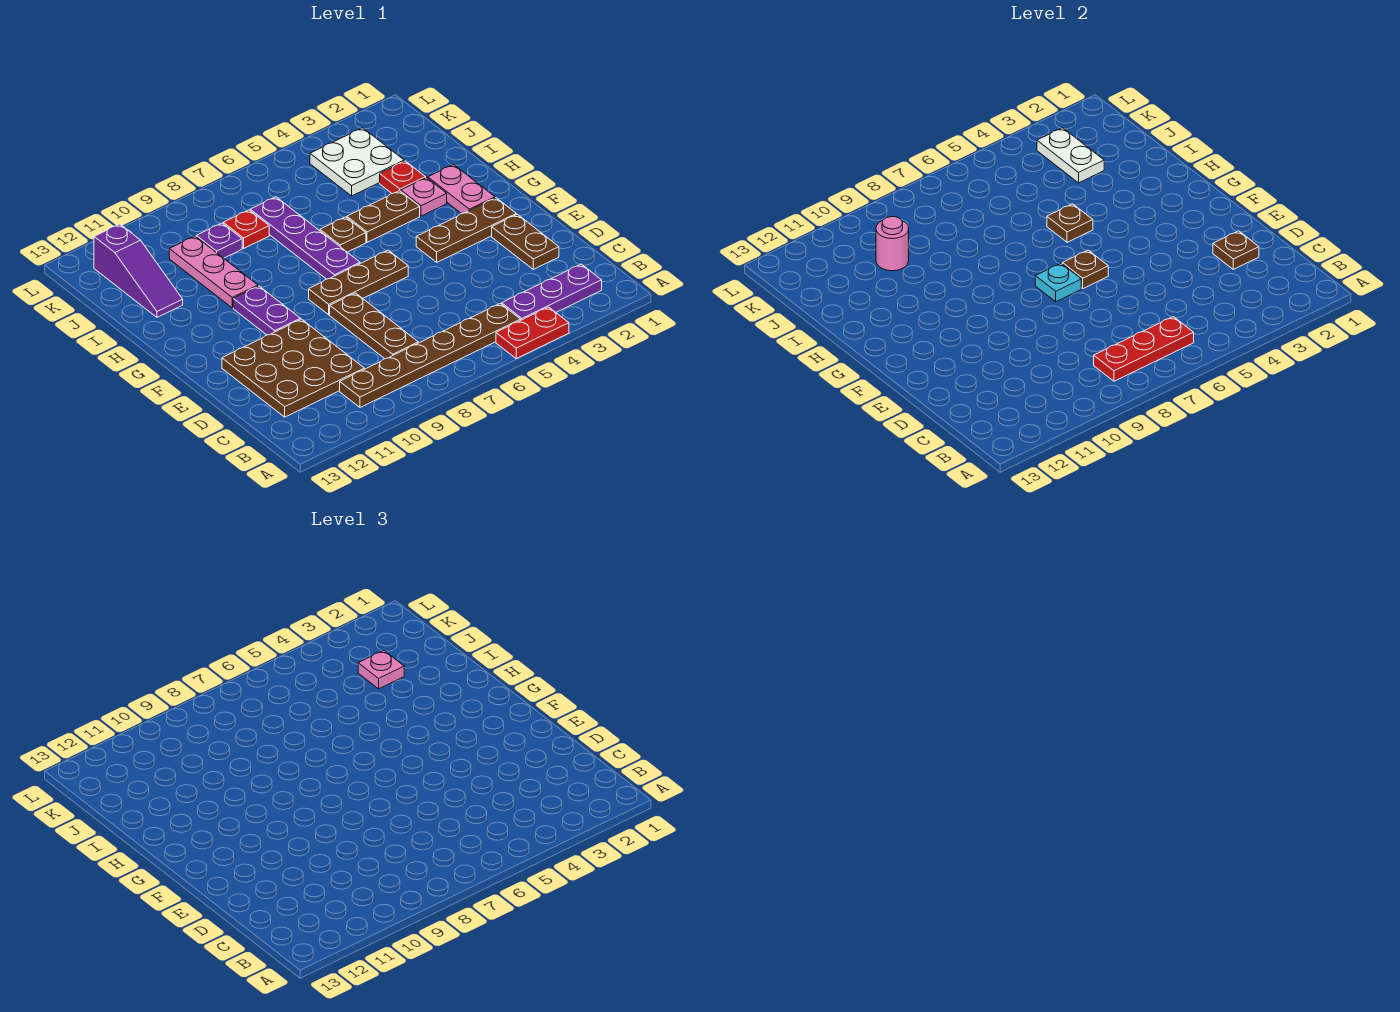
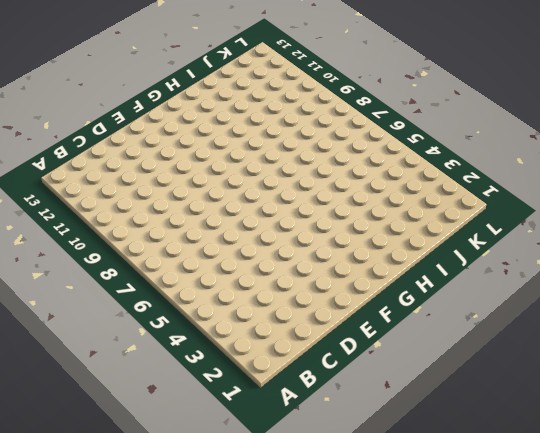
none -> red plate A4:A5 level 1
none -> purple plate B2:B4 level 1
none -> brown plate B5:B10 level 1

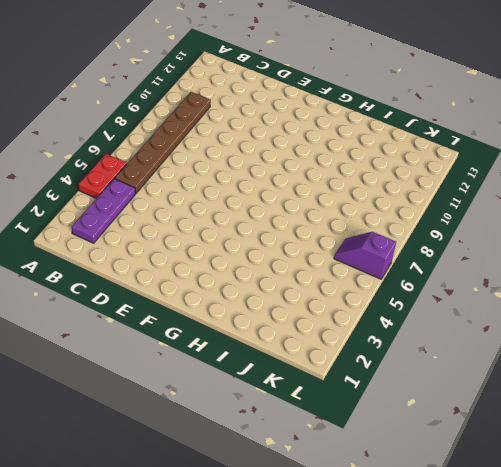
purple slope K6:L6 level 1 top L -> none
none -> brown plate C8:E8 level 1
none -> brown plate C10:E12 level 1
none -> brown plate D2:E2 level 1

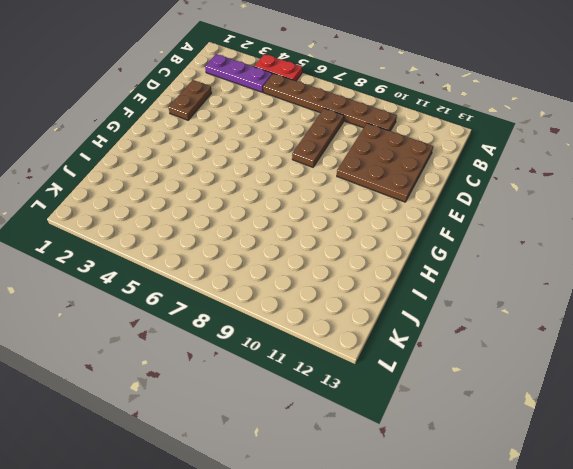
none -> brown plate F2:F4 level 1
none -> brown plate F6:F8 level 1
none -> purple plate F10:G10 level 1

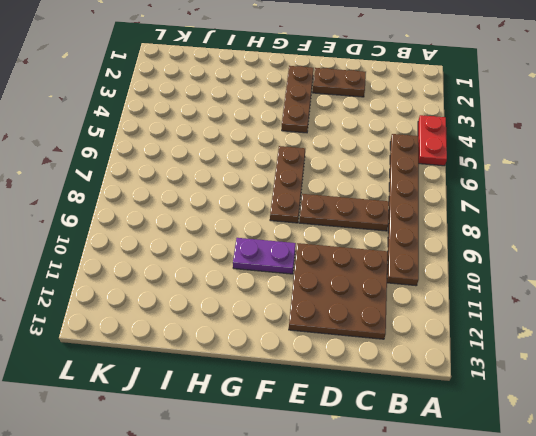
none -> purple plate B2:B4 level 1
none -> pink plate G2:H2 level 1
none -> purple plate G7:J7 level 1

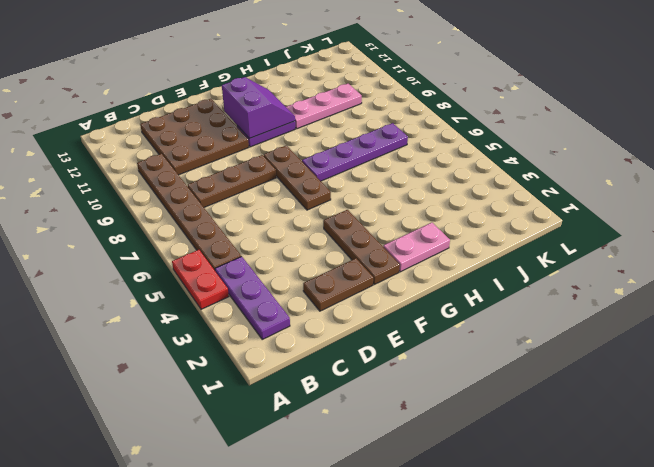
purple slope F10:G11 level 2 top F -> none
none -> pink plate H3 level 1
none -> brown plate H4:H5 level 1
none -> brown plate H6 level 1

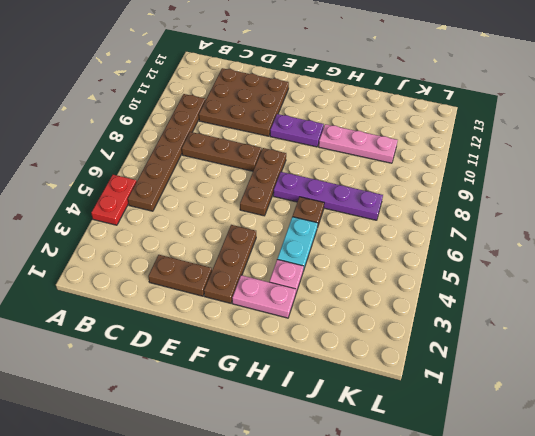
cyan plate H4:H5 level 1 -> brown plate H4:H5 level 1
none -> purple plate B2:B4 level 1
none -> red plate I3 level 1
none -> purple slope I12:K12 level 1 top K

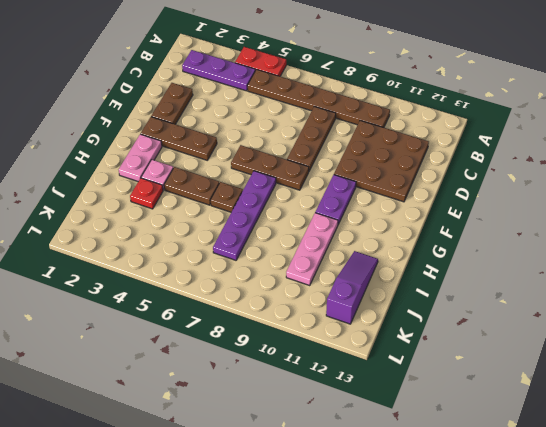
none -> white plate J3:K4 level 1
none -> red plate J8 level 1
none -> purple plate J9 level 1

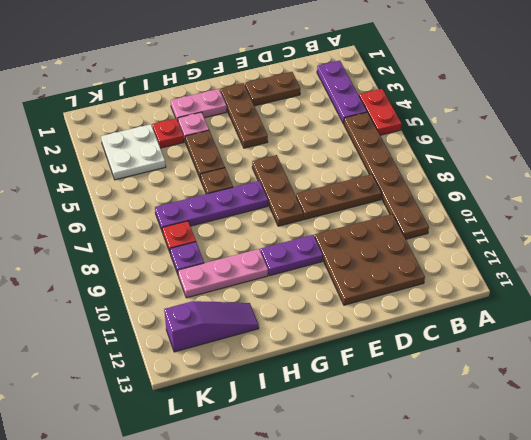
none -> red plate B6:B8 level 2
none -> brown plate D2 level 2
none -> brown plate F6 level 2

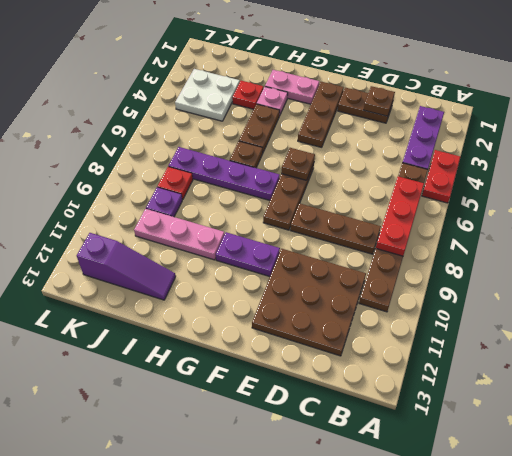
none -> cyan plate F7 level 2
none -> brown plate H5 level 2
none -> white plate J3:K3 level 2

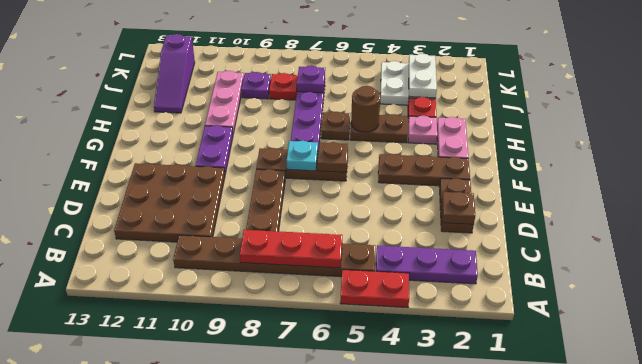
brown round brick H5 level 2 -> brown plate H5 level 2
purple plate J7 level 2 -> none
none -> pink round brick J10 level 2
none -> pink plate J3 level 3

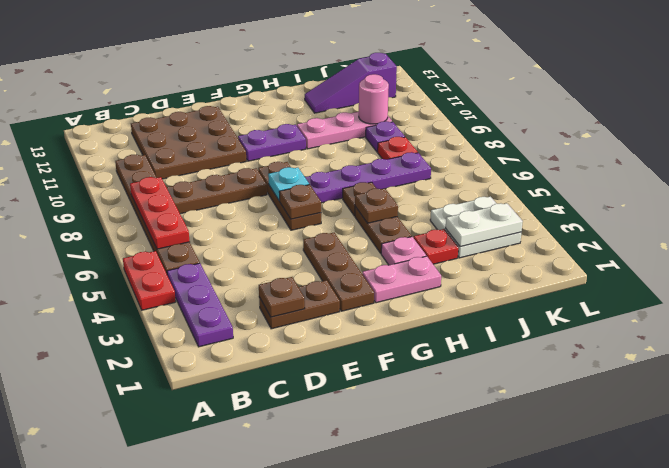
none -> pink plate J3 level 3

